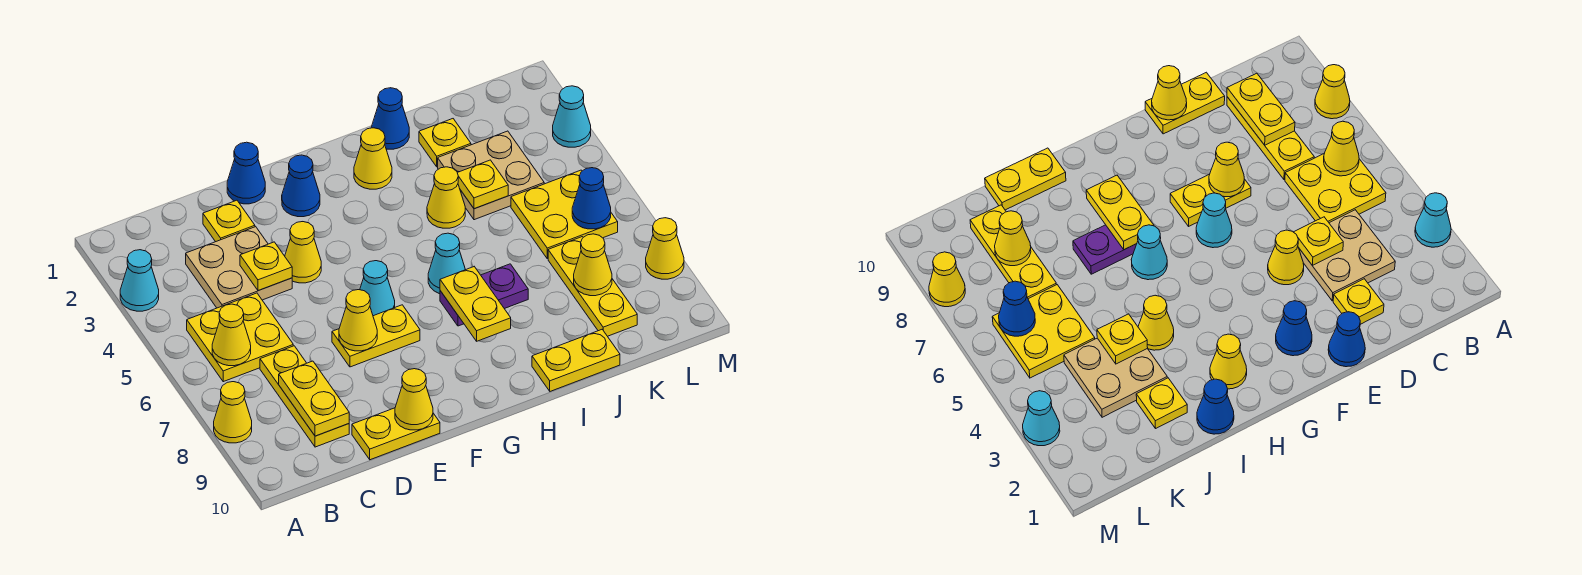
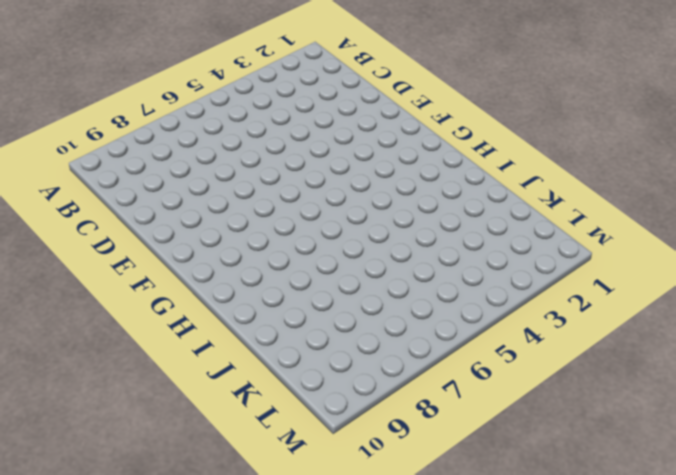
none -> cyan cone A3 level 1
none -> yellow cone A8 level 1
none -> yellow plate B5:C6 level 1
none -> tan plate C3:D4 level 1

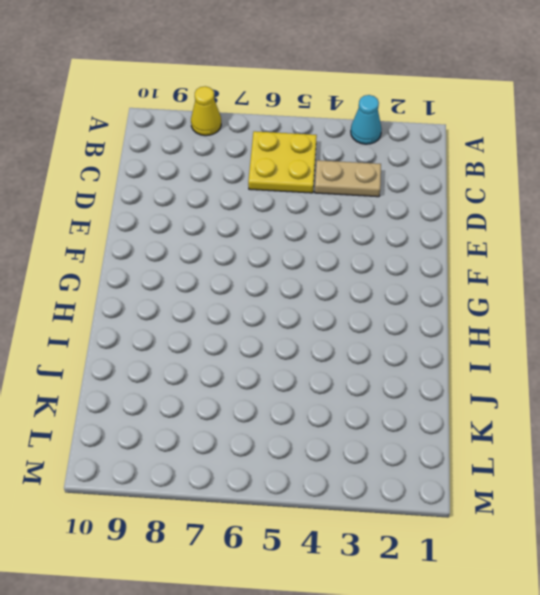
tan plate C3:C4 level 1 -> tan plate C3:D4 level 1
none -> yellow plate C7:C9 level 1
none -> yellow plate D2 level 1
none -> yellow plate D10:E10 level 1
none -> blue cone E1 level 1

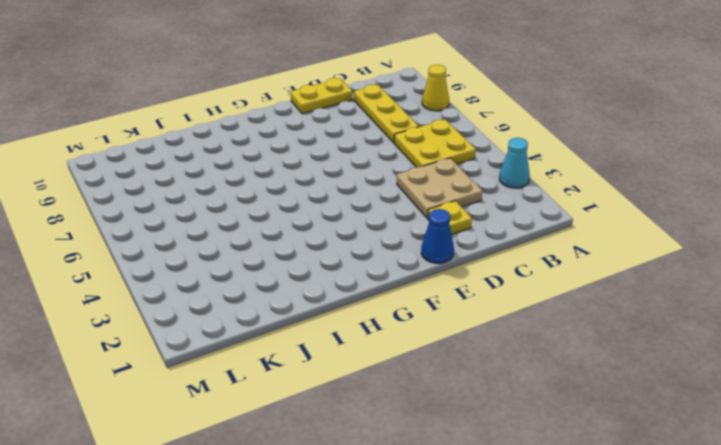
none -> yellow cone E4 level 1
none -> yellow plate E7:F7 level 1
none -> blue cone F2 level 1
none -> cyan cone F6 level 1

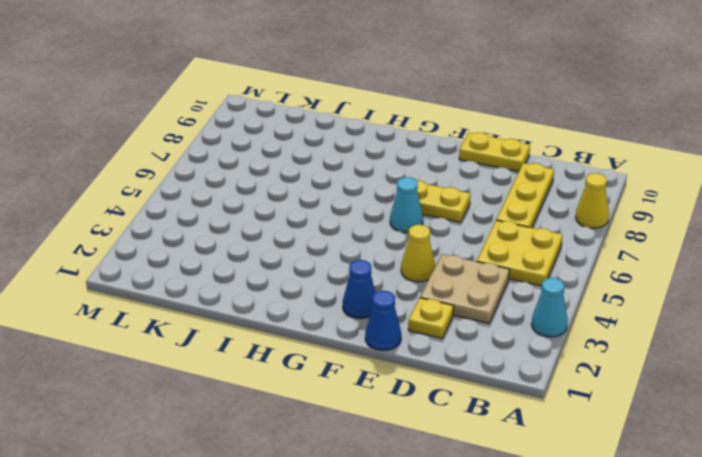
none -> yellow cone H2 level 1
none -> cyan cone H6 level 1
none -> purple plate H7:I7 level 1
none -> blue cone I1 level 1

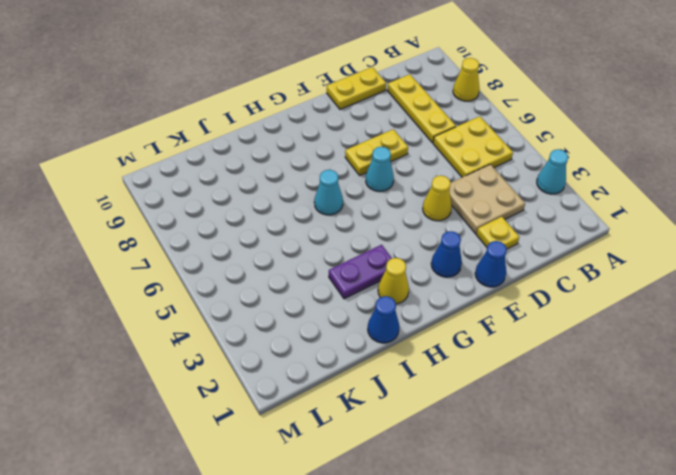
purple plate H3:I3 level 1 -> purple plate H7:I7 level 1
none -> yellow cone I4 level 1
none -> yellow plate I10:J10 level 1
none -> yellow plate J2 level 1
none -> tan plate J3:K4 level 1

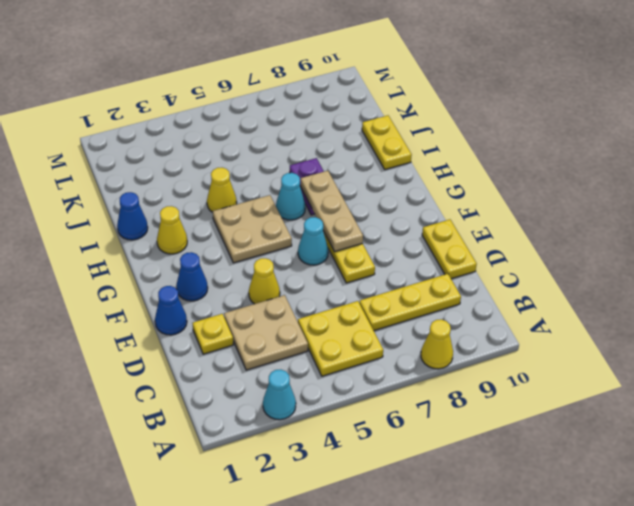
tan plate F7:H7 level 2 -> yellow plate H7:H8 level 2
tan plate G4:H5 level 1 -> tan plate J3:K4 level 1
none -> yellow plate J2 level 1
none -> yellow plate K5:L6 level 1
none -> yellow plate K7:K9 level 1
none -> cyan cone M3 level 1

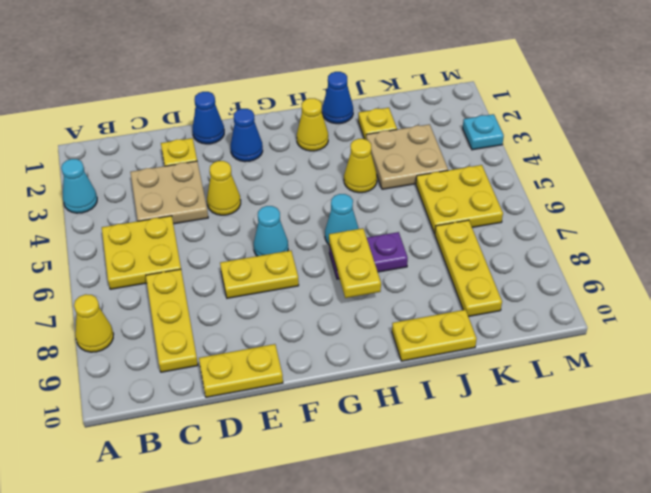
cyan plate M3 level 1 -> cyan cone M3 level 1
none -> yellow cone M8 level 1
none -> yellow cone B6 level 2
none -> yellow plate C8:C9 level 2
none -> yellow plate D4 level 2

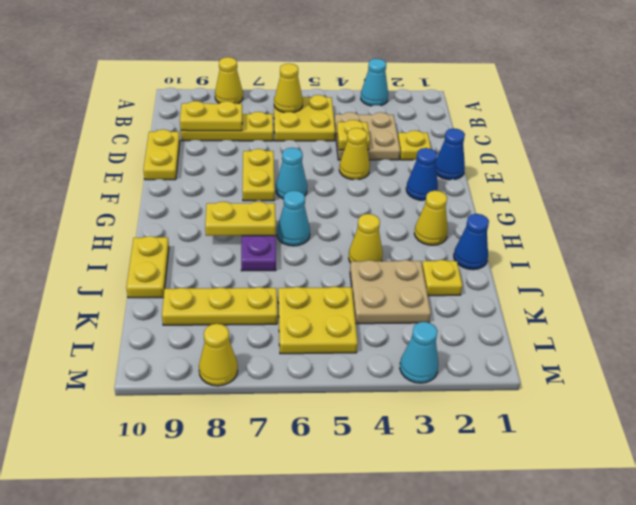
none -> yellow cone E7 level 2
none -> yellow cone E10 level 2
none -> yellow plate J4 level 2
none -> yellow cone K8 level 2

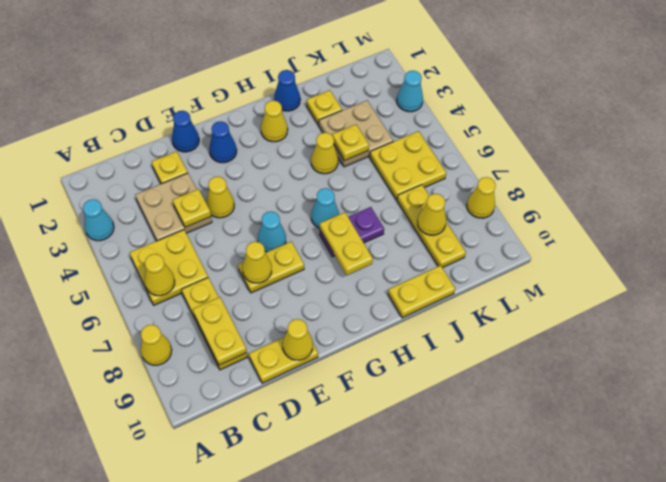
none -> blue cone L6 level 2

